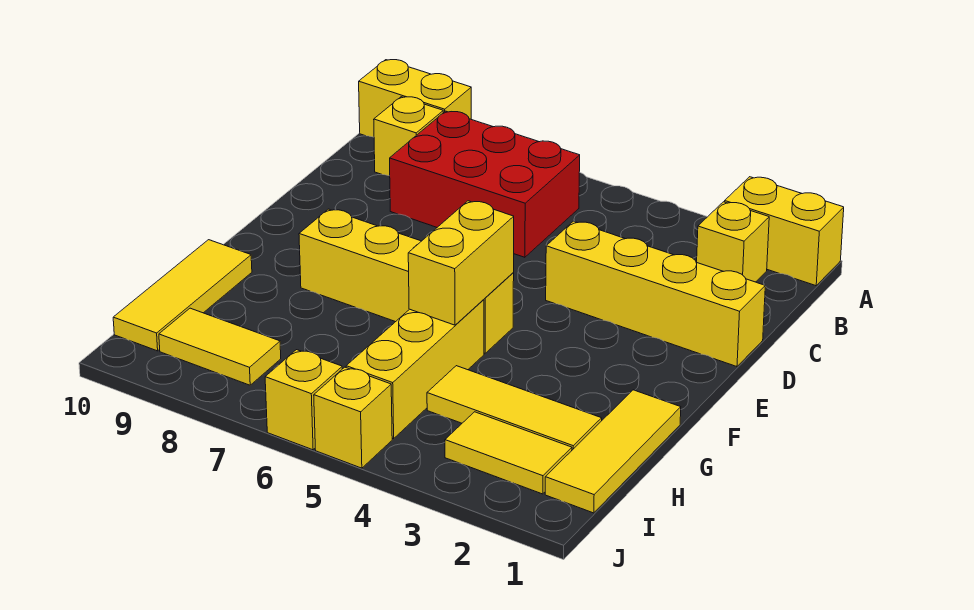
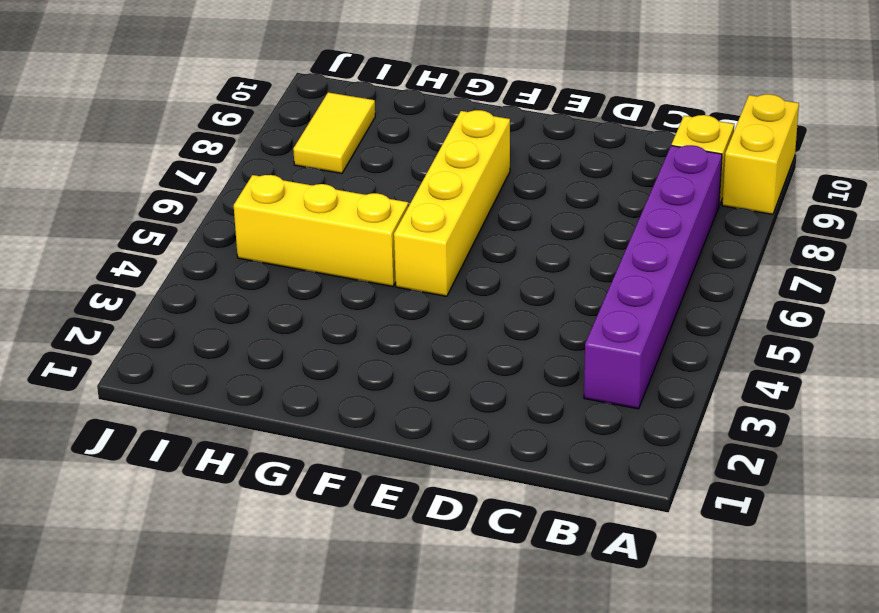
purple brick B3:B8 level 1 -> red brick B6:C8 level 1
none -> yellow brick A1:A2 level 1
none -> yellow brick B2 level 1
none -> yellow brick D1:D4 level 1

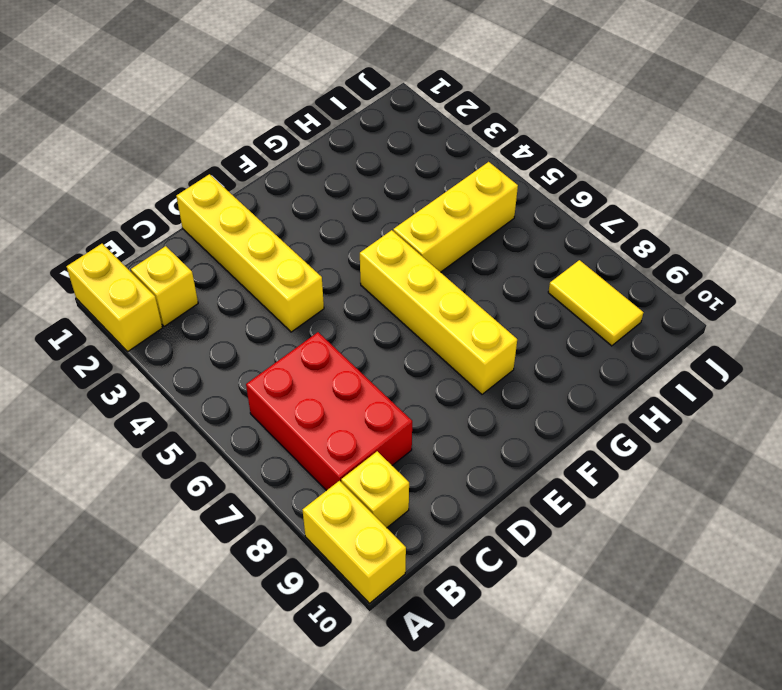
none -> yellow tile G1:I1 level 1
none -> yellow tile G10:I10 level 1
none -> yellow tile H2:H4 level 1

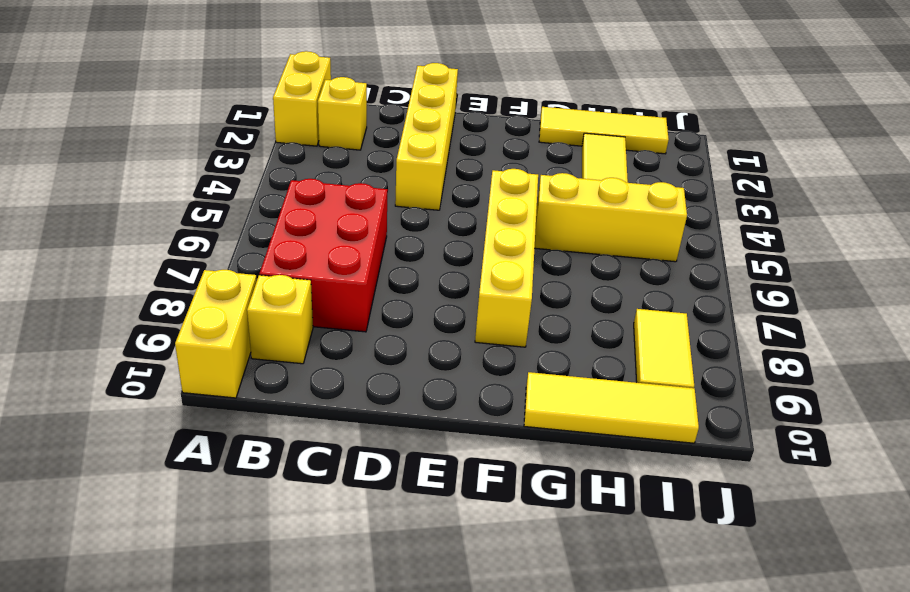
none -> yellow tile I2:I3 level 1
none -> yellow brick J5 level 1
none -> yellow brick J6 level 1

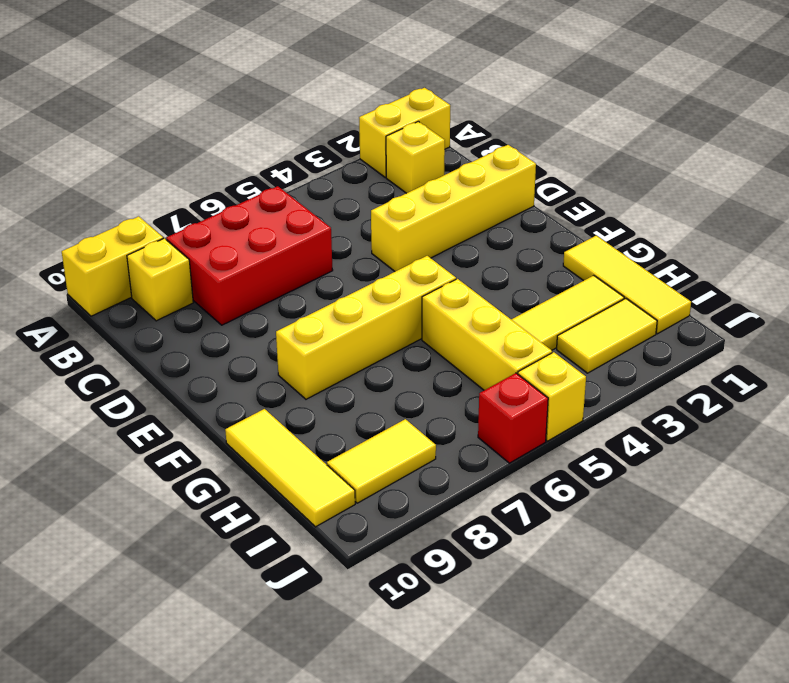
red brick J6 level 1 -> yellow brick J6 level 1
none -> yellow brick F5:G5 level 2

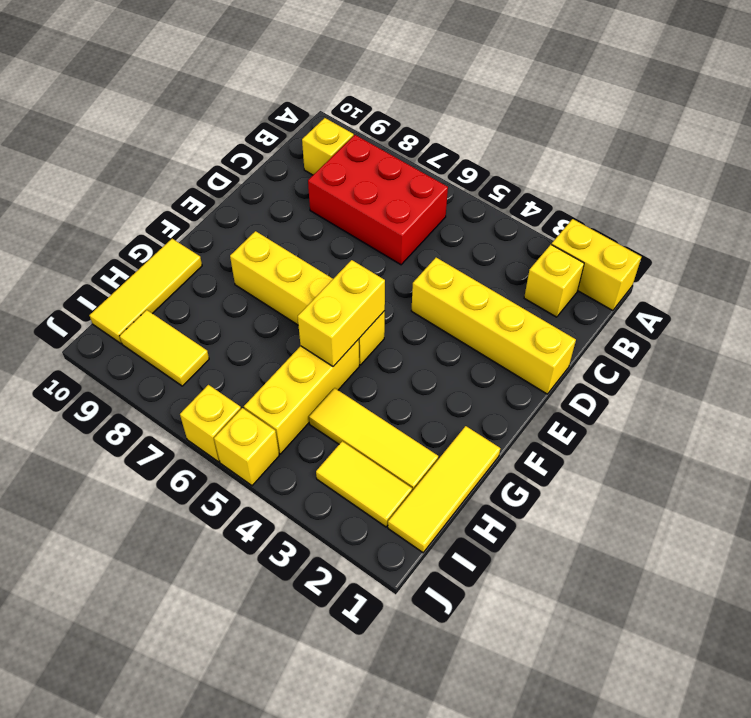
none -> yellow brick A9:A10 level 1

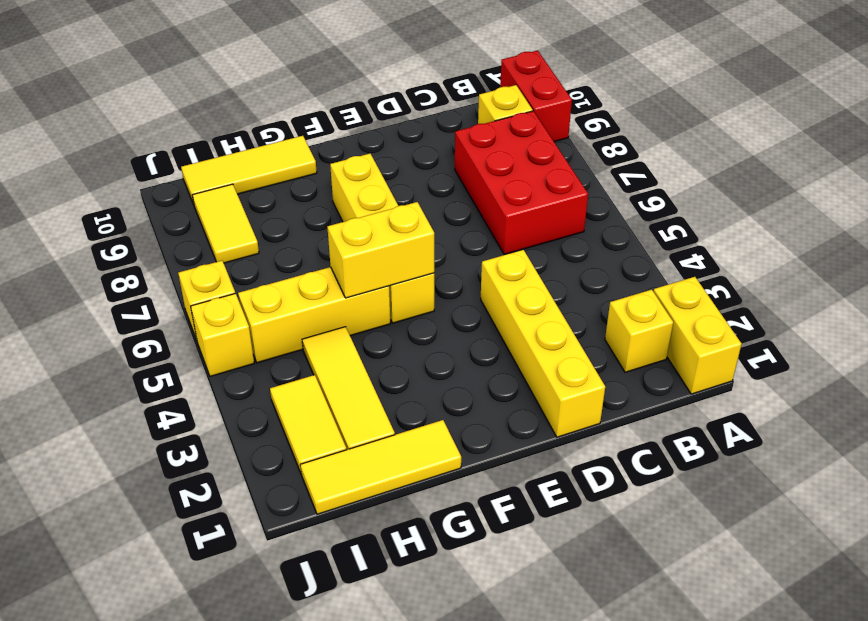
red brick A9:A10 level 1 -> yellow brick A9:A10 level 1

